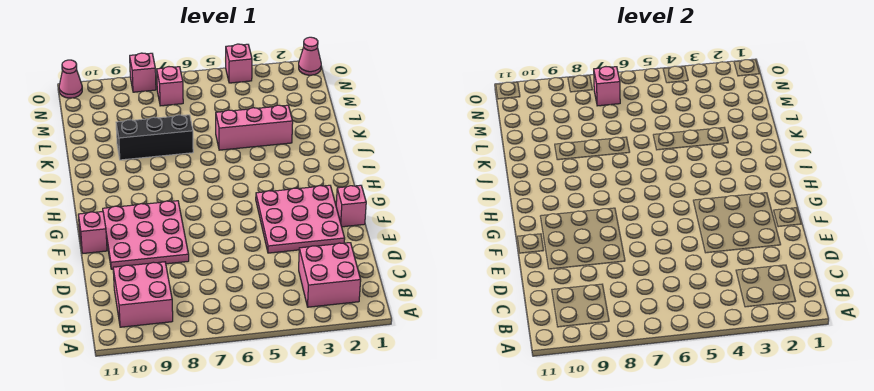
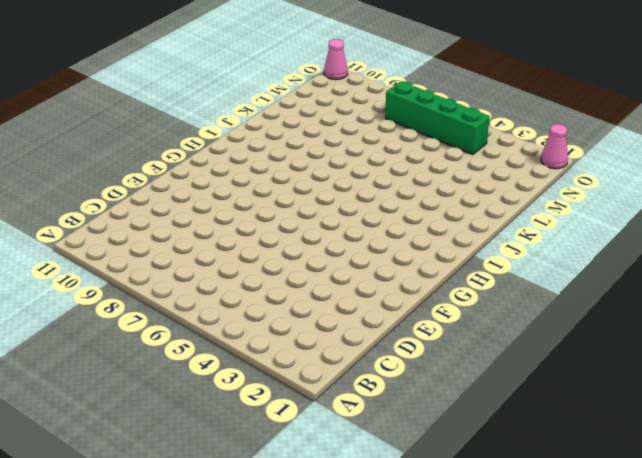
green brick N4:N7 level 1 -> pink brick N7 level 1
none -> pink brick B2:C3 level 1
none -> pink brick B9:C10 level 1
none -> pink plate E2:G4 level 1

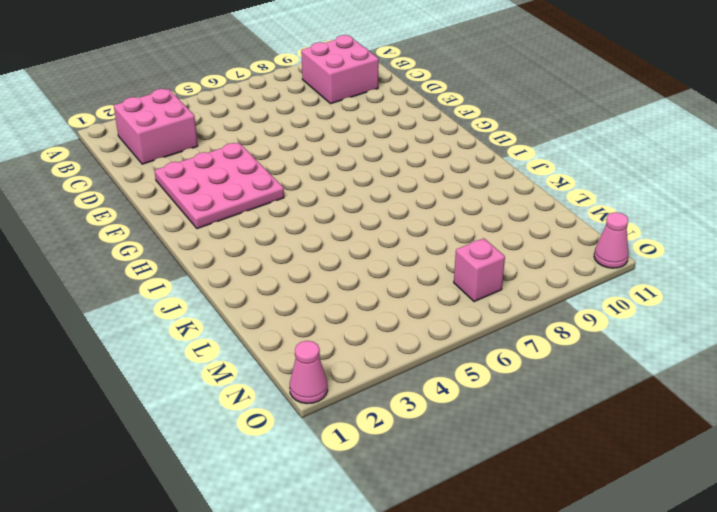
none -> pink plate E8:G10 level 1
none -> pink brick F1 level 1
none -> pink brick F11 level 1

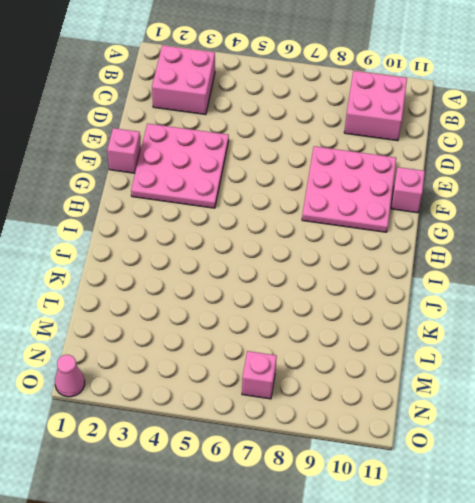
none -> pink brick K3:K5 level 1
none -> black brick K7:K9 level 1
none -> pink brick O4 level 1

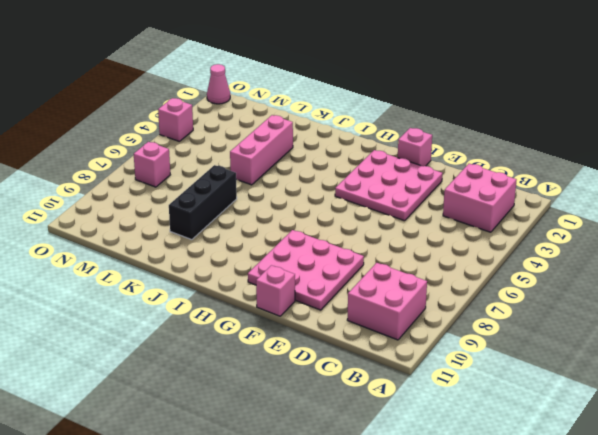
none -> pink brick O8 level 1
none -> pink cone O11 level 1
none -> pink brick N7 level 2

